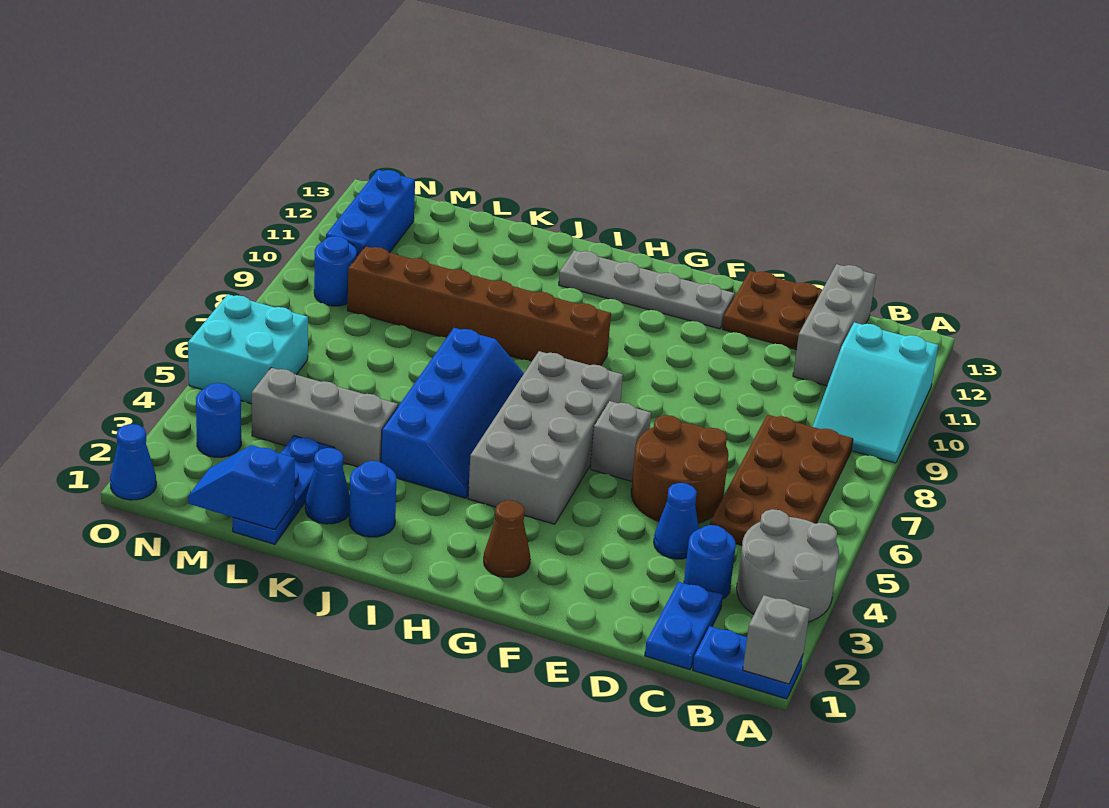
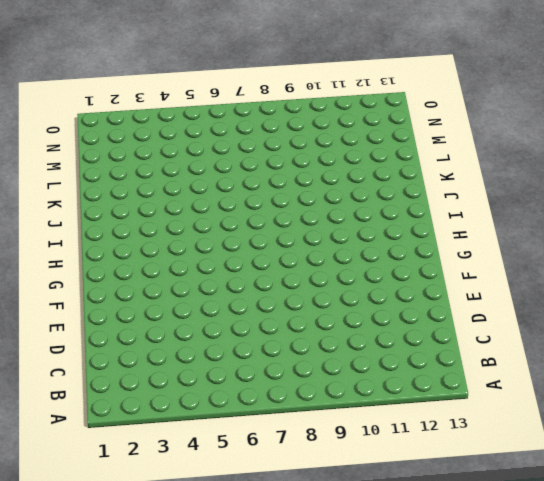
none -> blue plate A1:B1 level 1
none -> grey round brick A3:B4 level 1
none -> cyan slope A9:B11 level 1 top 11

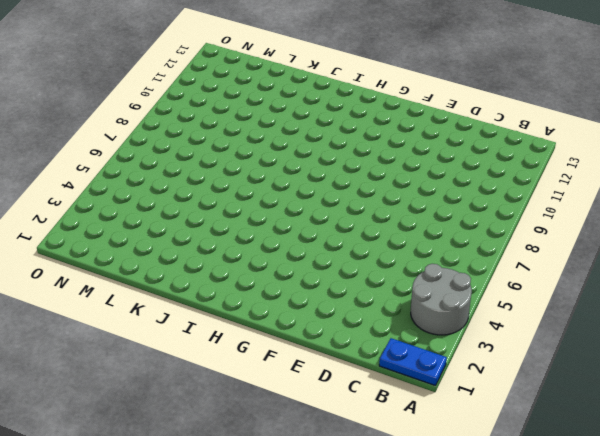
none -> cyan slope A9:B11 level 1 top 11
none -> brown plate B5:C8 level 1
none -> blue plate C1:C2 level 1

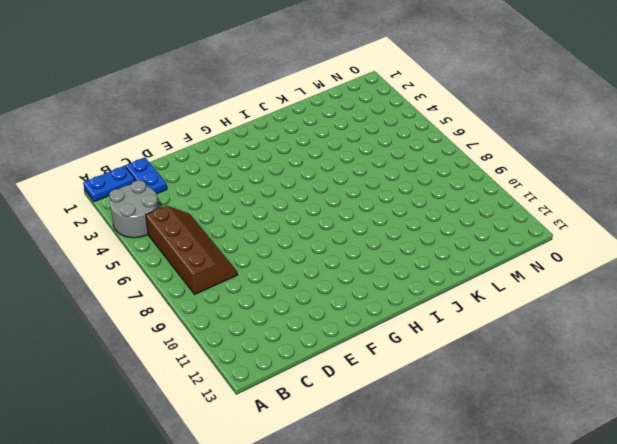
brown slope B5:C8 level 1 top B -> brown plate B5:C8 level 1
none -> cyan slope A9:B11 level 1 top 11
none -> blue round brick C3 level 1
none -> grey brick C11:C13 level 1

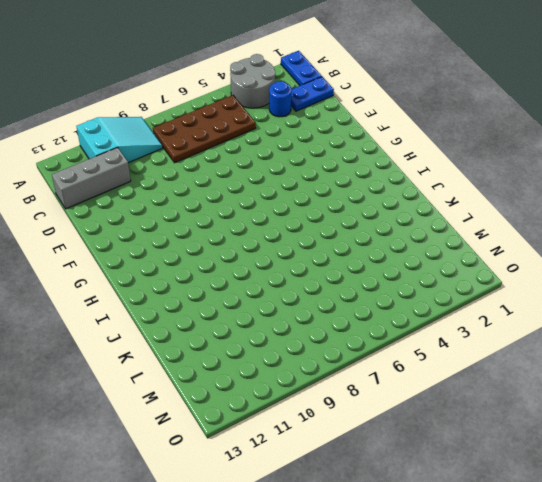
none -> blue cone D4 level 1
none -> brown round brick D5:E6 level 1
none -> brown plate D12:E13 level 1

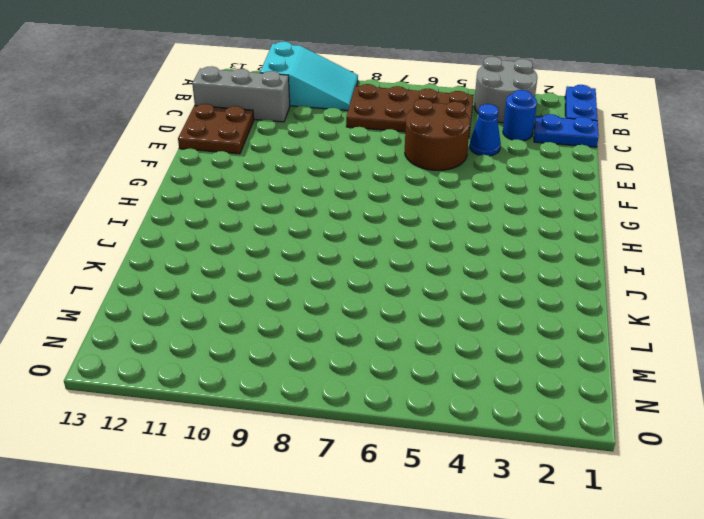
none -> grey brick F6 level 1
none -> grey plate F12:I12 level 1
none -> brown cone G2 level 1

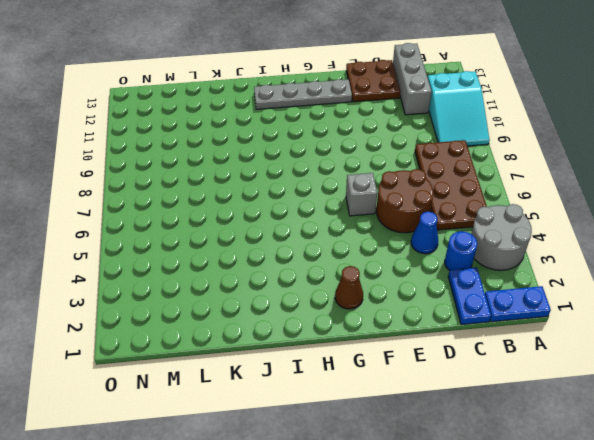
none -> grey brick G4:H7 level 1
none -> brown brick H9:M9 level 1
none -> blue slope I4:J7 level 1 top J

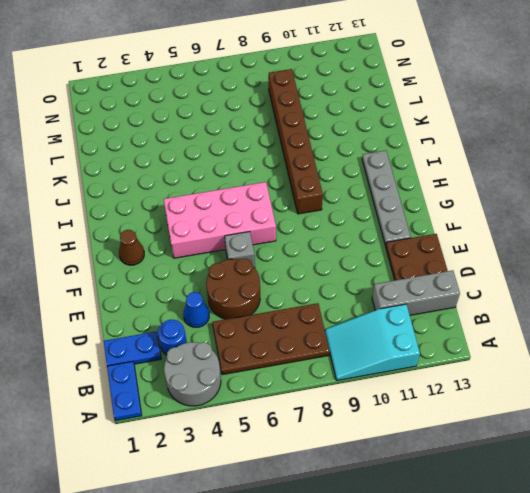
pink brick G4:H7 level 1 -> grey brick G4:H7 level 1
none -> blue slope I4:J7 level 1 top J
none -> blue round brick J2 level 1
none -> blue cone K2 level 1

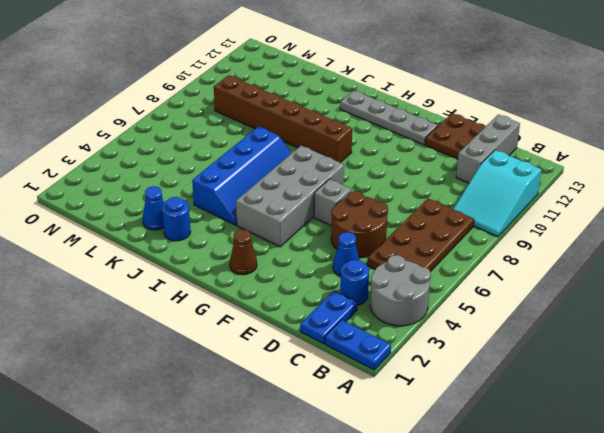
none -> grey brick K4:M4 level 1
none -> blue plate L1:L3 level 1
none -> blue round brick N3 level 1

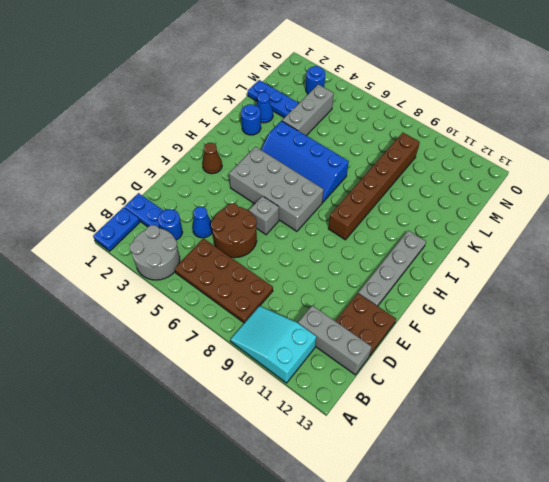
none -> cyan brick N5:O6 level 1
none -> blue round brick N9 level 1
none -> blue brick N10:N12 level 1

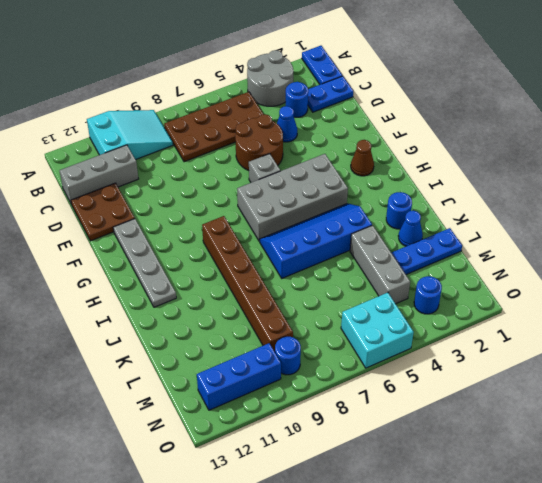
none -> blue cone O1 level 1
none -> grey brick A1 level 2
none -> blue slope L1:M1 level 2 top L

